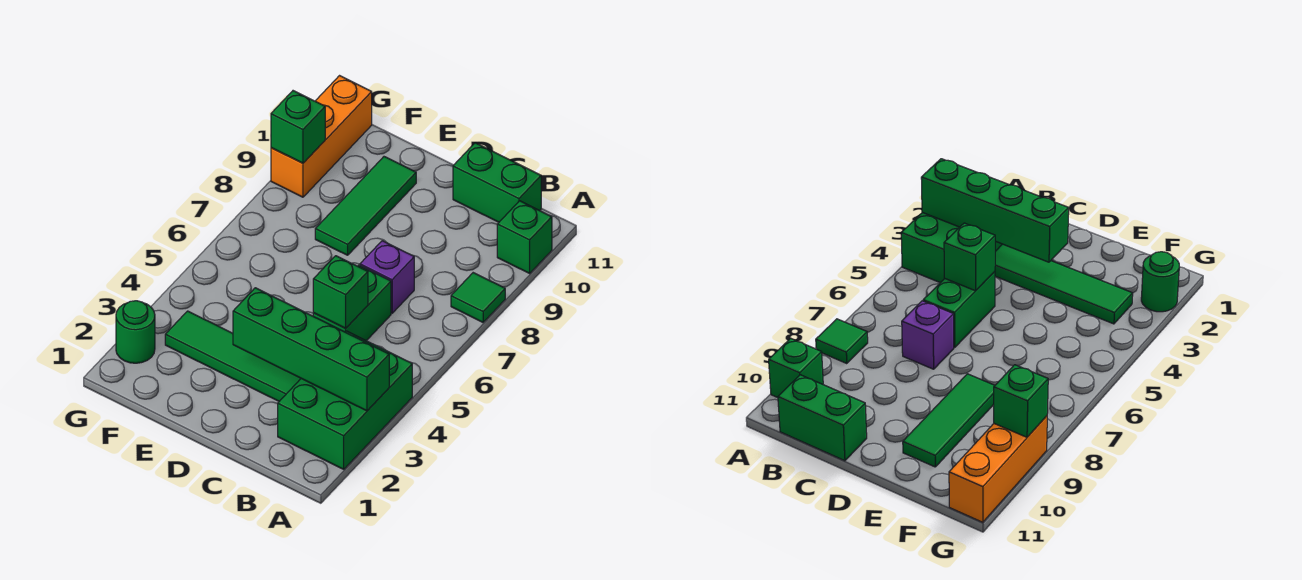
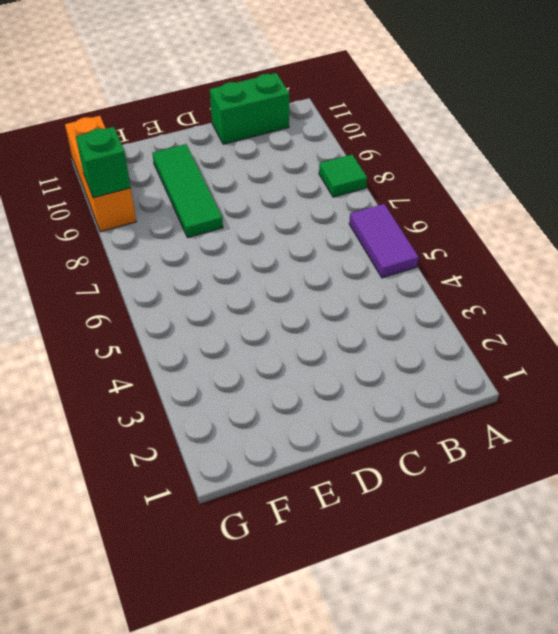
purple tile A5:A6 level 1 -> none
none -> green brick A2:B4 level 1
none -> green brick A10 level 1
none -> green tile C3:F3 level 1

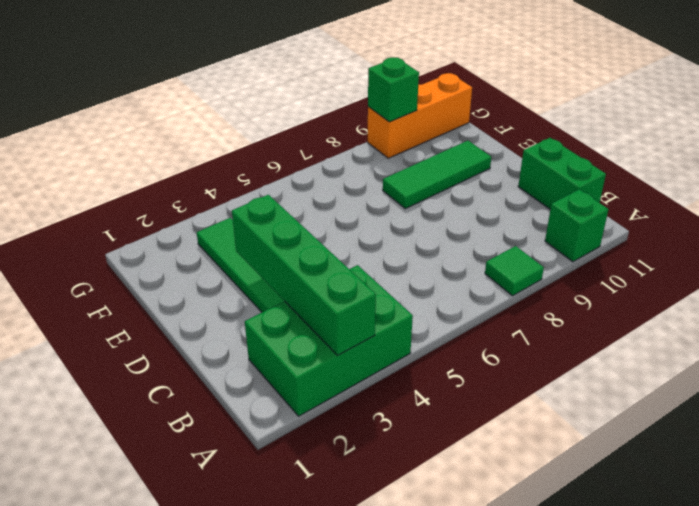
none -> green brick C5:C6 level 1
none -> purple brick C7 level 1
none -> green round brick G2 level 1

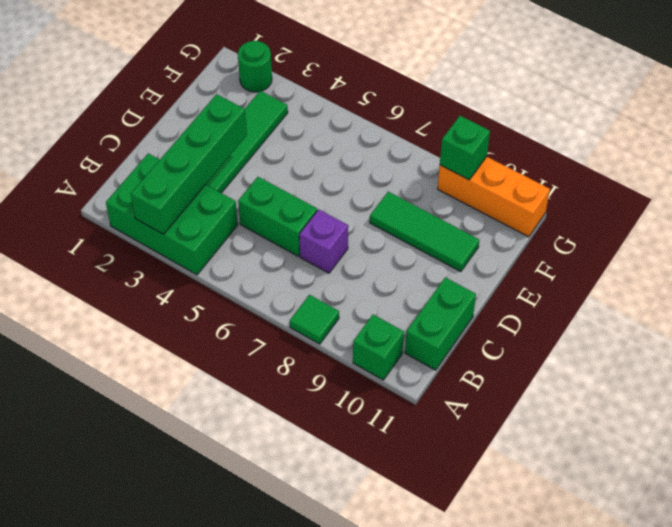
none -> green brick C5 level 2

